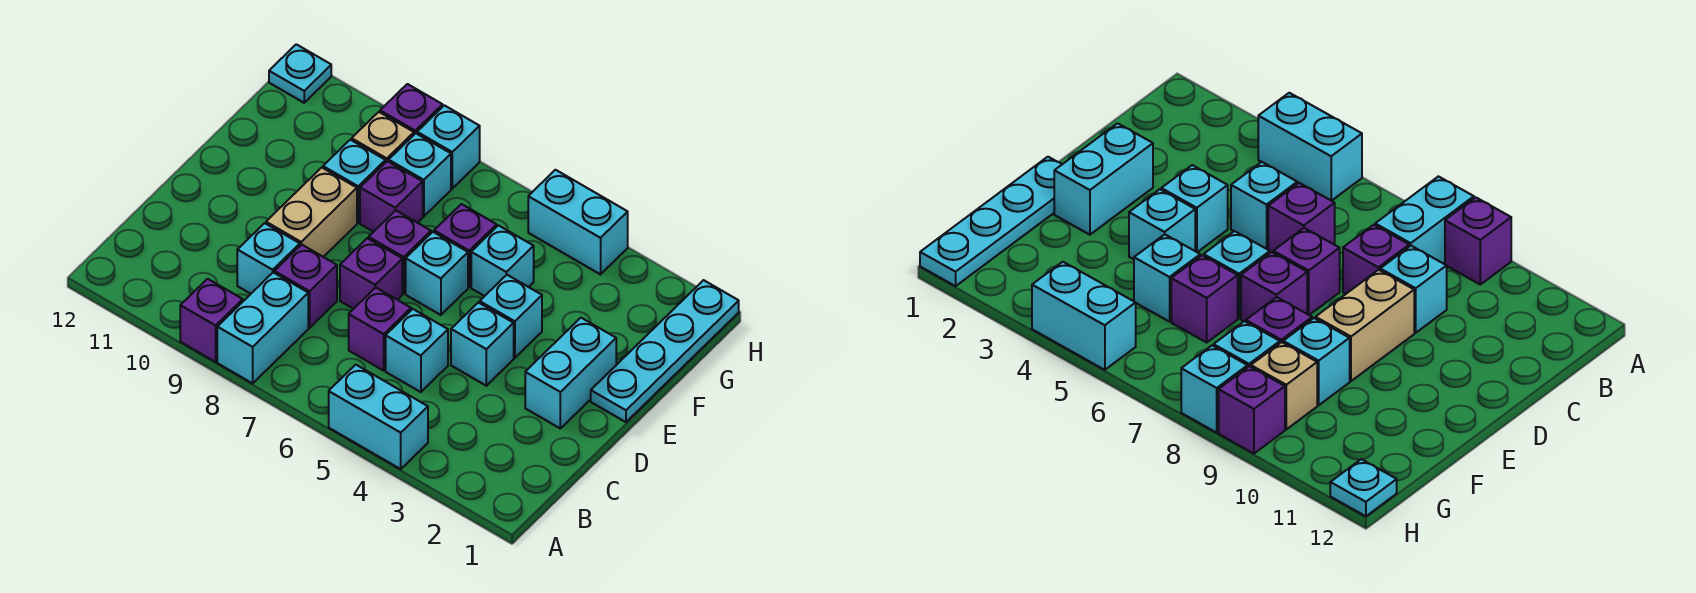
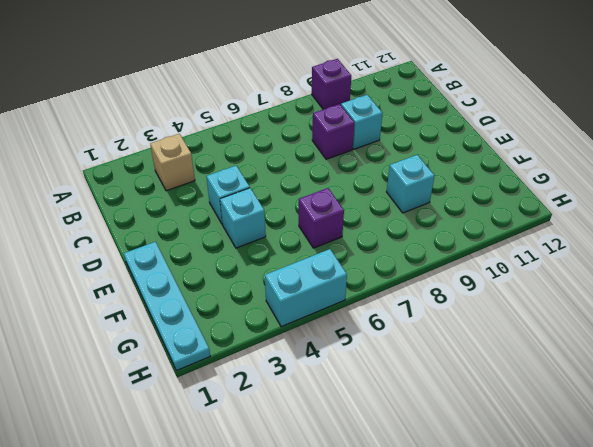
tan brick B3 level 1 -> tan brick G9 level 1
none -> cyan brick A4:A5 level 1
none -> cyan brick A8:B8 level 1
none -> cyan brick C5 level 1

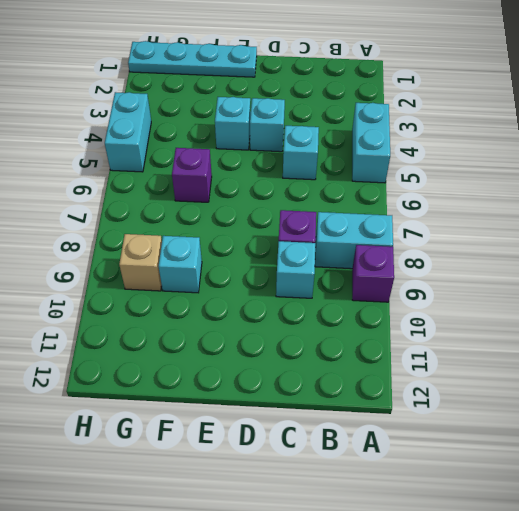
none -> purple brick C6 level 1
none -> cyan brick D2:E2 level 1
none -> purple brick D7 level 1

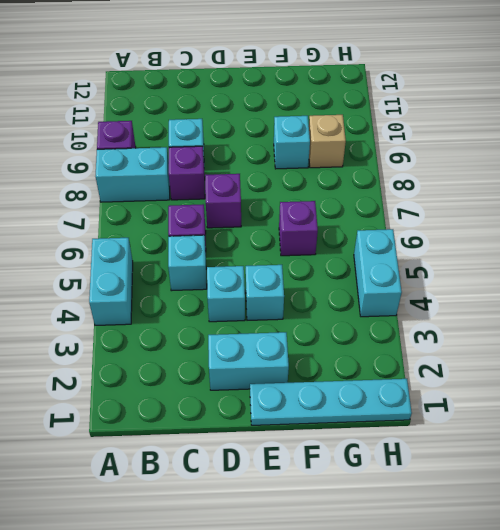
none -> tan brick D9:E9 level 1
none -> cyan brick E6 level 1
none -> purple brick E7 level 1

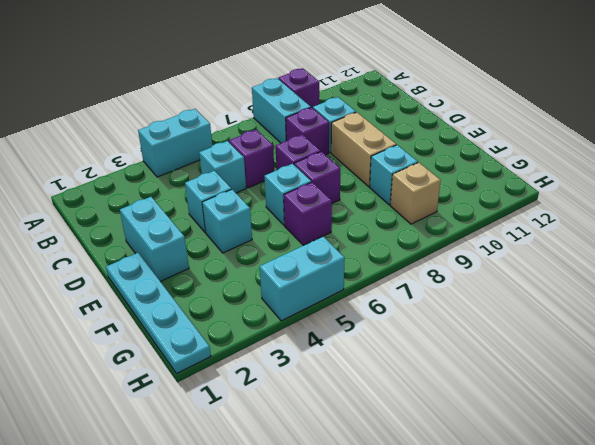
none -> cyan brick F5 level 1
none -> purple brick F8 level 1
none -> cyan brick G8 level 1

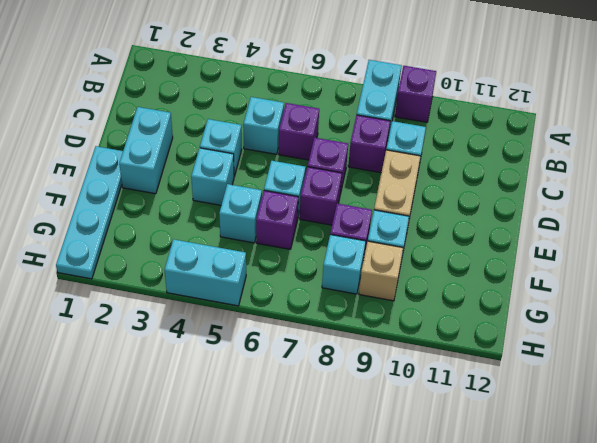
none -> cyan brick A4:A5 level 1
none -> cyan brick H8 level 1
none -> purple brick H9 level 1

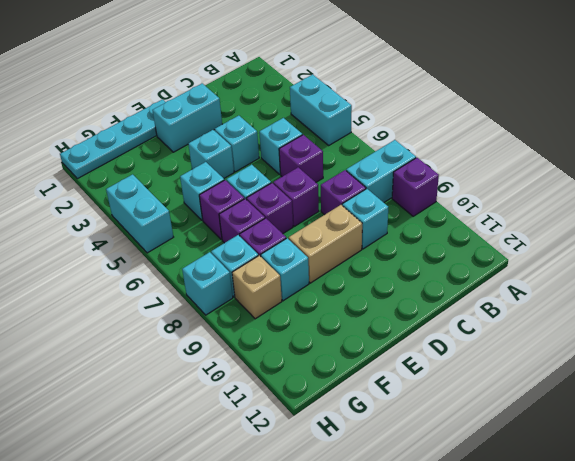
purple brick F7 level 1 -> purple brick H9 level 1
none -> cyan plate H12 level 1

